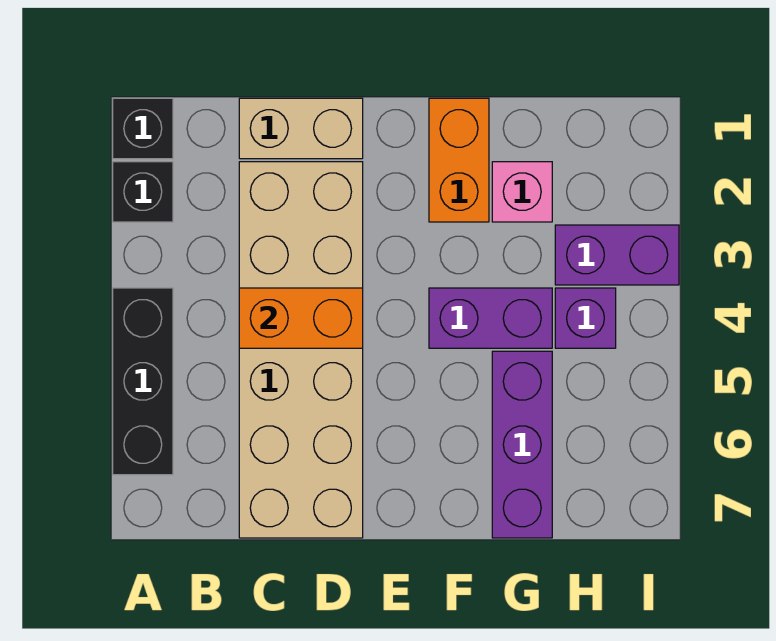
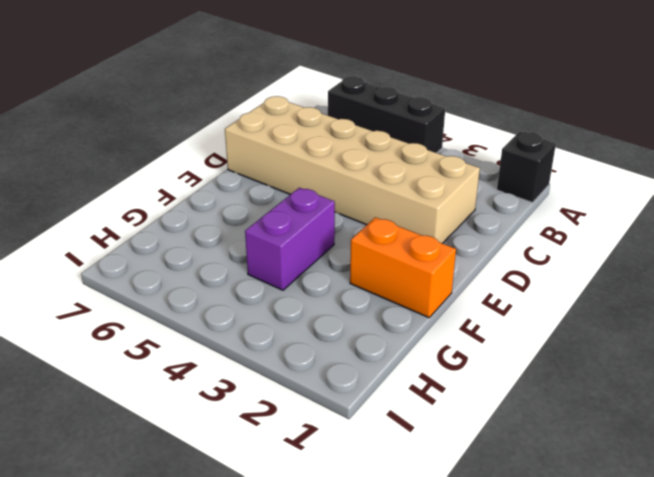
none -> black brick A2 level 1
none -> tan brick C1:D1 level 1
none -> pink brick G2 level 1

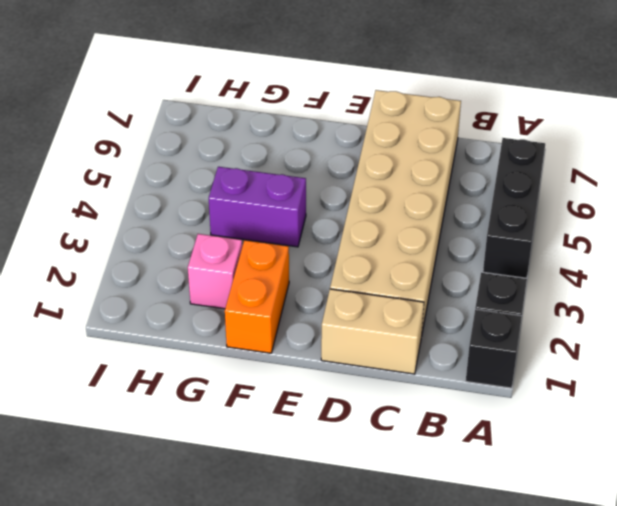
none -> purple brick G5:G7 level 1
none -> purple brick H3:I3 level 1
none -> purple brick H4 level 1

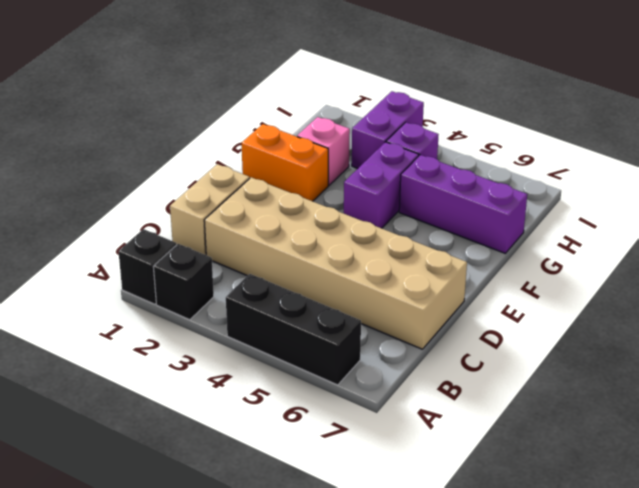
none -> orange brick C4:D4 level 2

